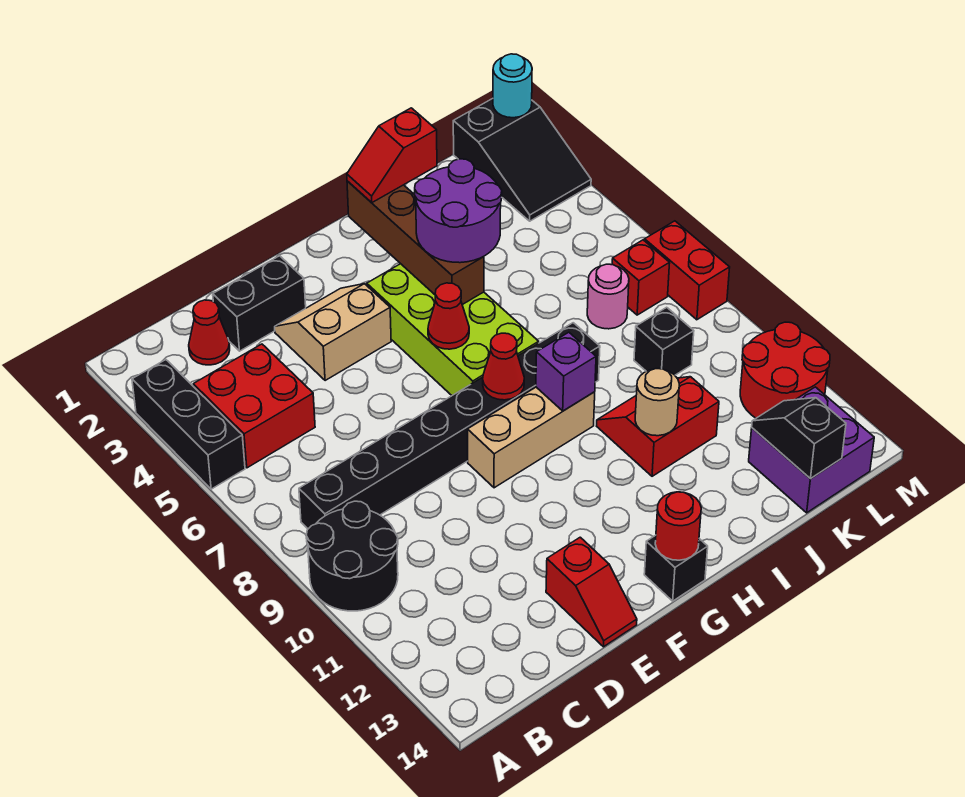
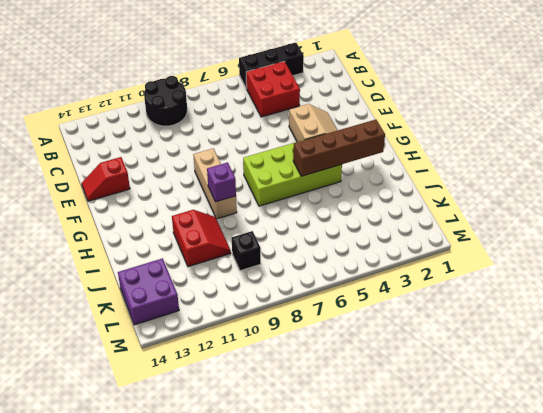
none -> black brick B8:I8 level 1
none -> red cone C2 level 1
none -> black brick D2:E2 level 1

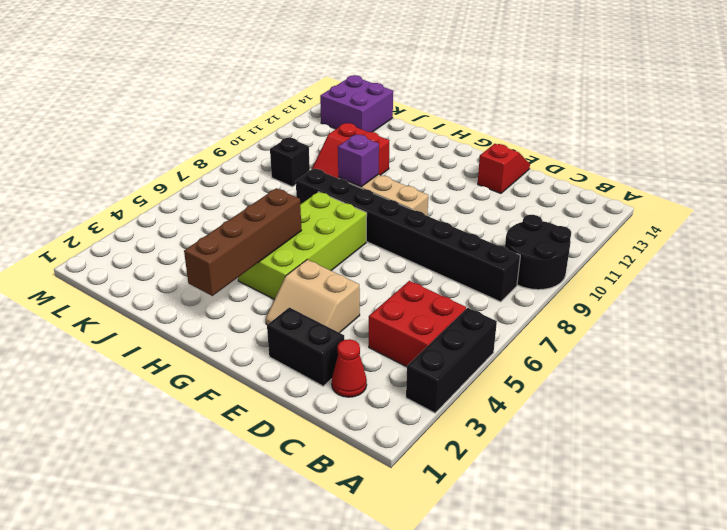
none -> black brick G14 level 1
none -> pink round brick K7 level 1
none -> black slope L1:M3 level 1 top 1

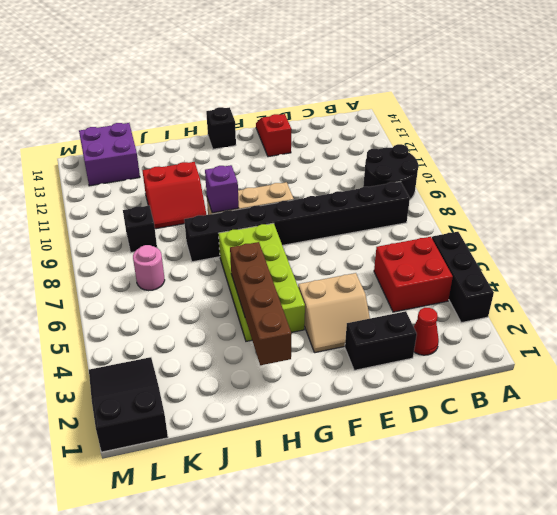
none -> red brick L7 level 1
none -> red round brick L11:M12 level 1
none -> red brick M7:M8 level 1

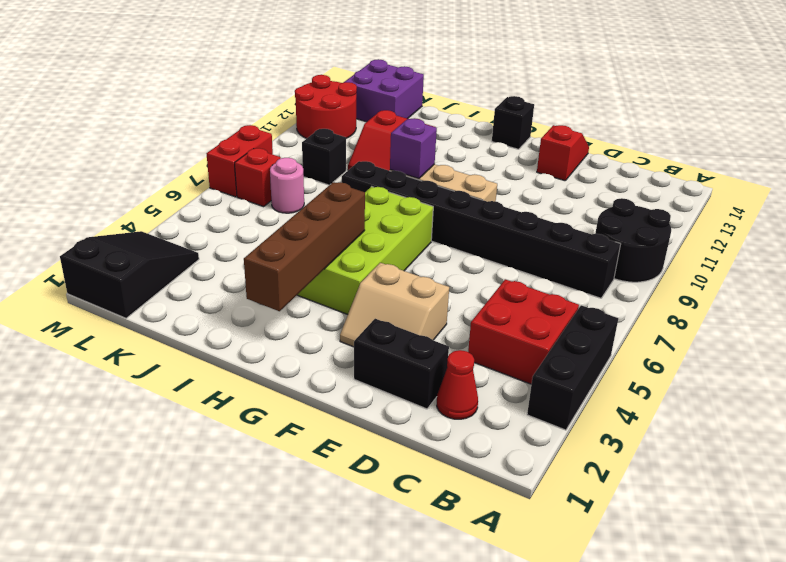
none -> red cone G6 level 2
none -> red cone G8 level 2
none -> red round brick G14 level 2

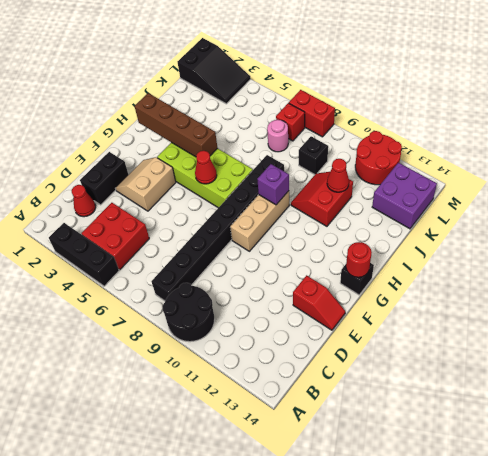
red cone J11 level 2 -> red cone G8 level 2
none -> tan round brick I11 level 2
none -> black slope K13:K14 level 2 top 14
none -> cyan round brick M1 level 2

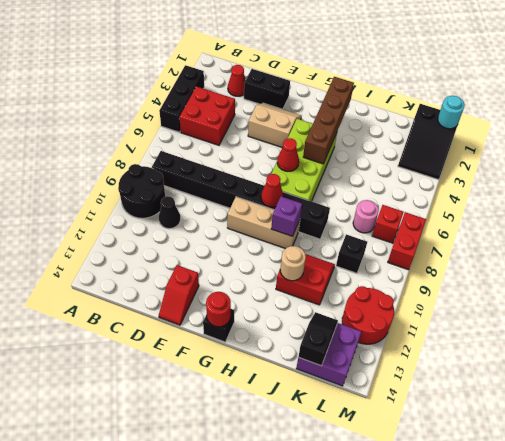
black cone C10 level 1 -> none
none -> red slope H2:I2 level 3 top I
none -> purple round brick H4:I5 level 3

